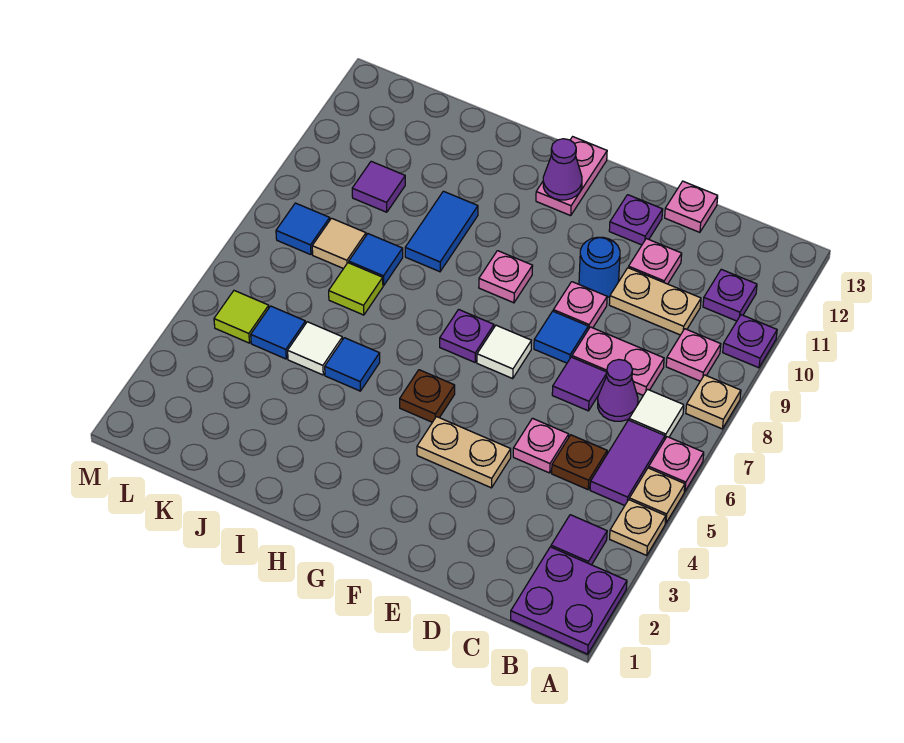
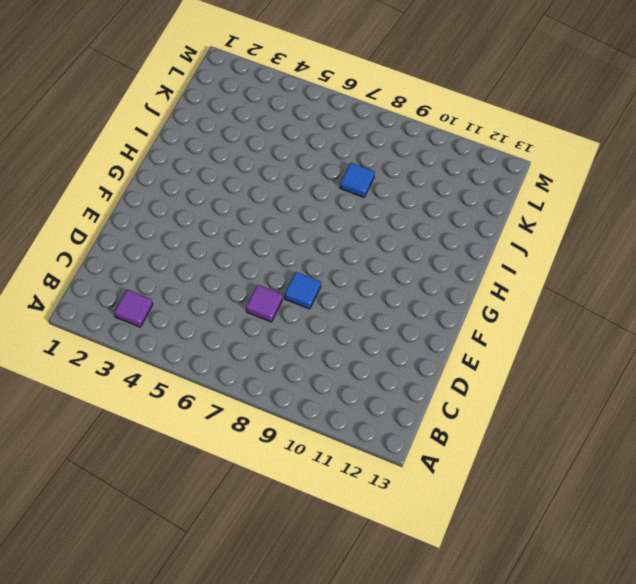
none -> purple plate A1:B2 level 1
none -> tan plate A4 level 1
none -> tan plate A5 level 1
none -> pink plate A6 level 1

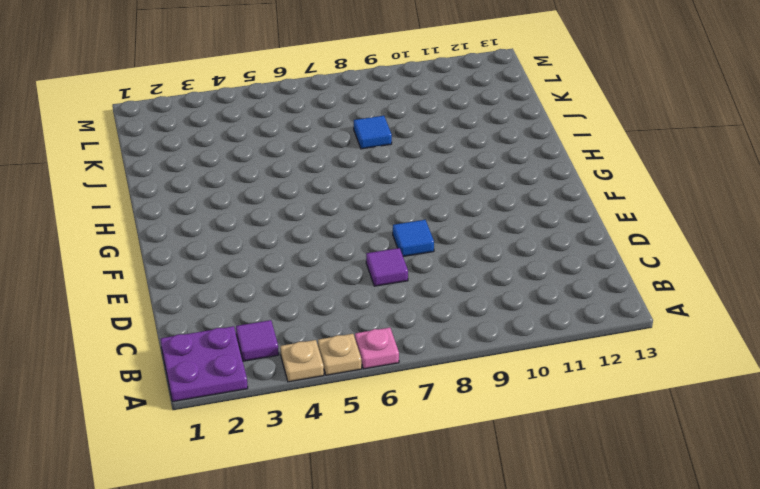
none -> tan plate A8 level 1
none -> purple plate A10 level 1
none -> purple tile B5:B6 level 1
none -> white tile B7 level 1

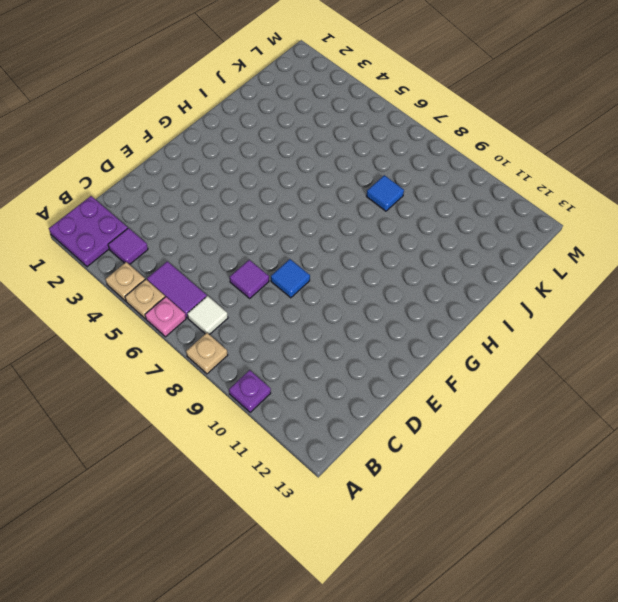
none -> pink plate B9 level 1
none -> purple plate B11 level 1
none -> brown plate C5 level 1
none -> purple cone C7 level 1

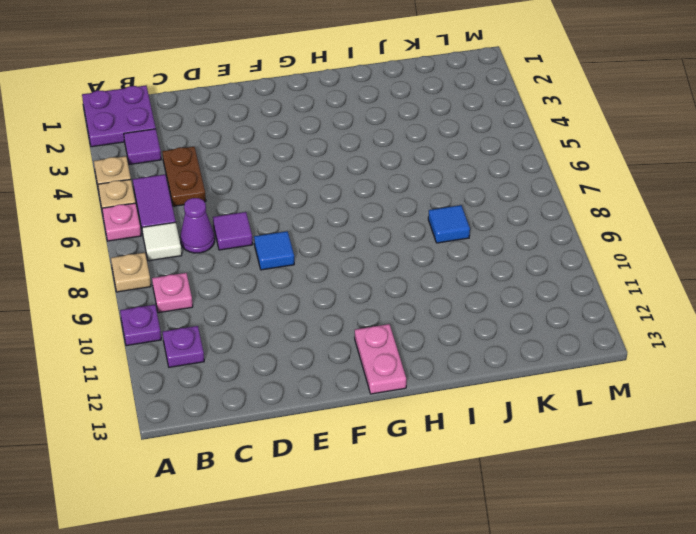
brown plate C4:C5 level 1 -> brown plate C5 level 1
none -> pink plate C8:D8 level 1
none -> tan plate C10:D10 level 1
none -> pink plate D5 level 1
none -> pink plate D11 level 1

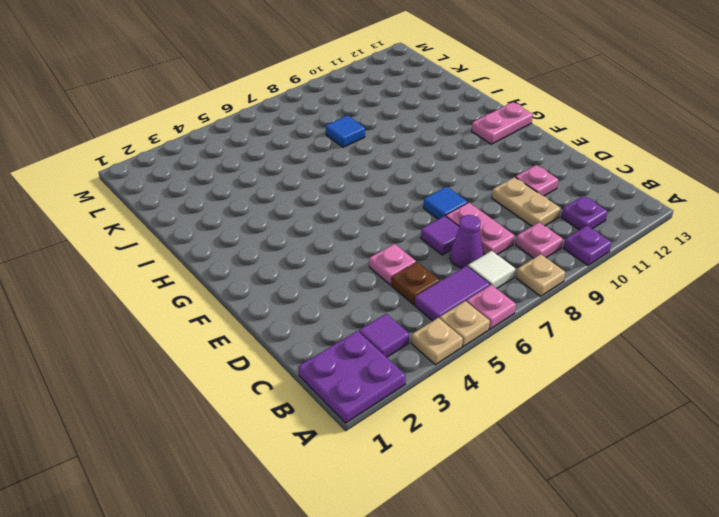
none -> pink plate D13 level 1
none -> tan plate E4:F4 level 1
none -> pink plate E9 level 1
none -> blue round brick E10 level 1

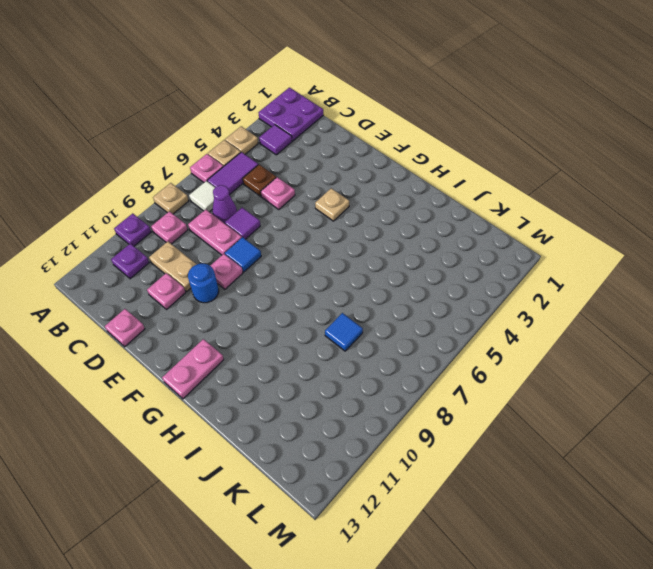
tan plate F4 level 1 -> tan plate E4:F4 level 1
none -> purple plate E12 level 1
none -> white tile F7 level 1
none -> brown plate G5 level 1
none -> purple plate G7 level 1

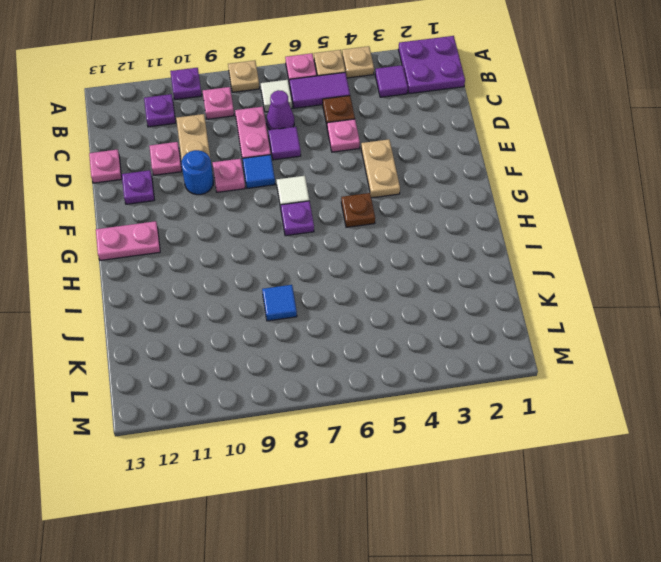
none -> pink plate G9 level 1
none -> blue tile I5 level 1
none -> blue tile I9:I10 level 1
none -> white tile J5 level 1

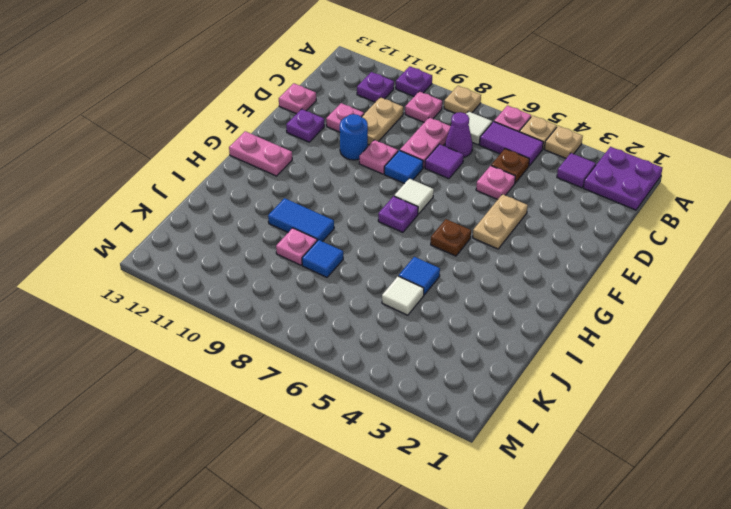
pink plate J9 level 1 -> pink plate G9 level 1
none -> lime tile J7 level 1
none -> blue tile K5 level 1
none -> tan tile K8 level 1
none -> purple tile K10 level 1

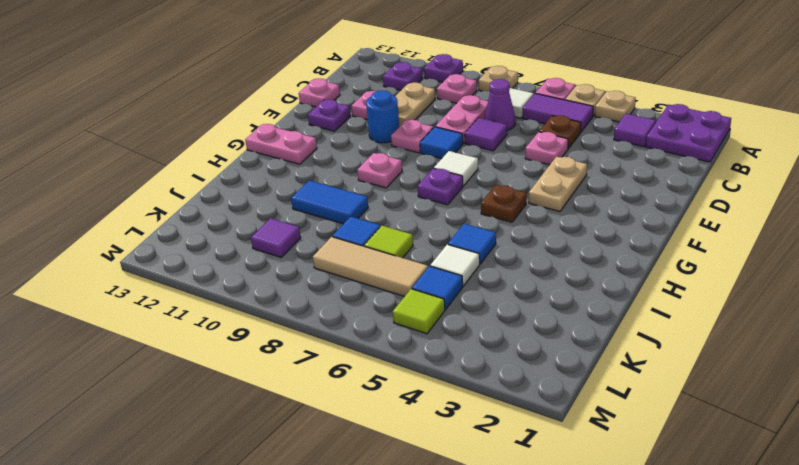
tan tile K6:K8 level 1 -> tan tile K8 level 1
none -> blue tile L8 level 1
none -> purple cone G12 level 2

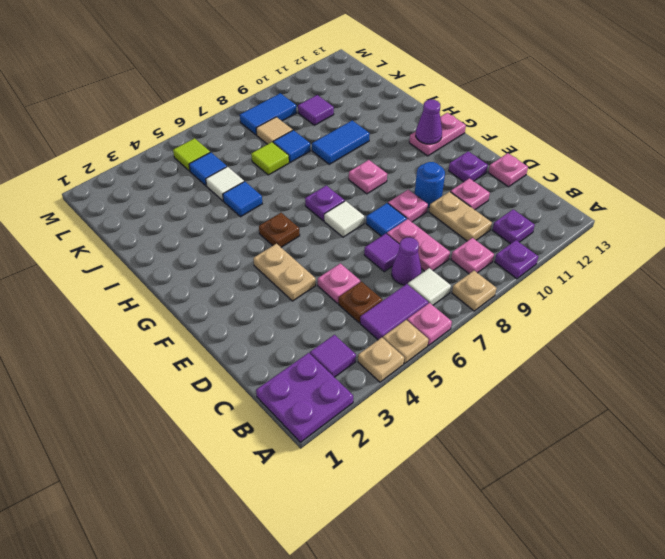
blue tile L8:L9 level 1 -> blue tile L8 level 1

